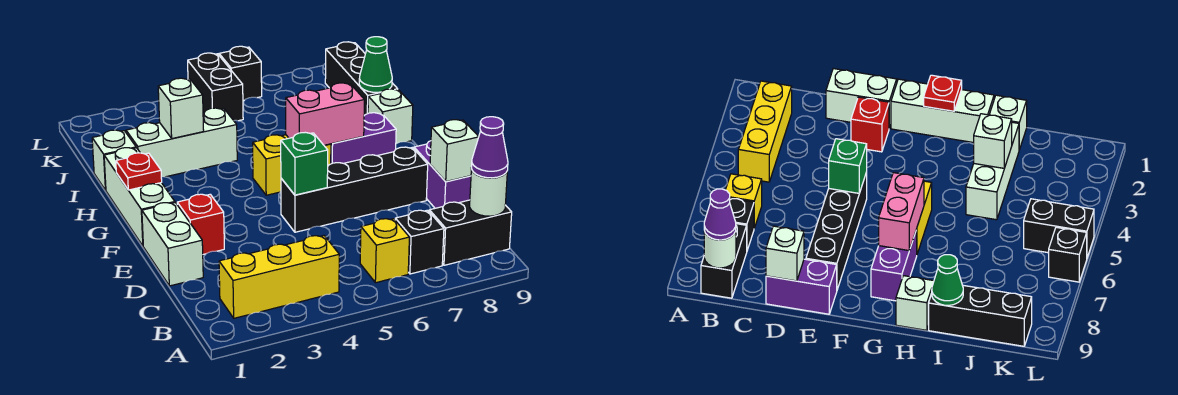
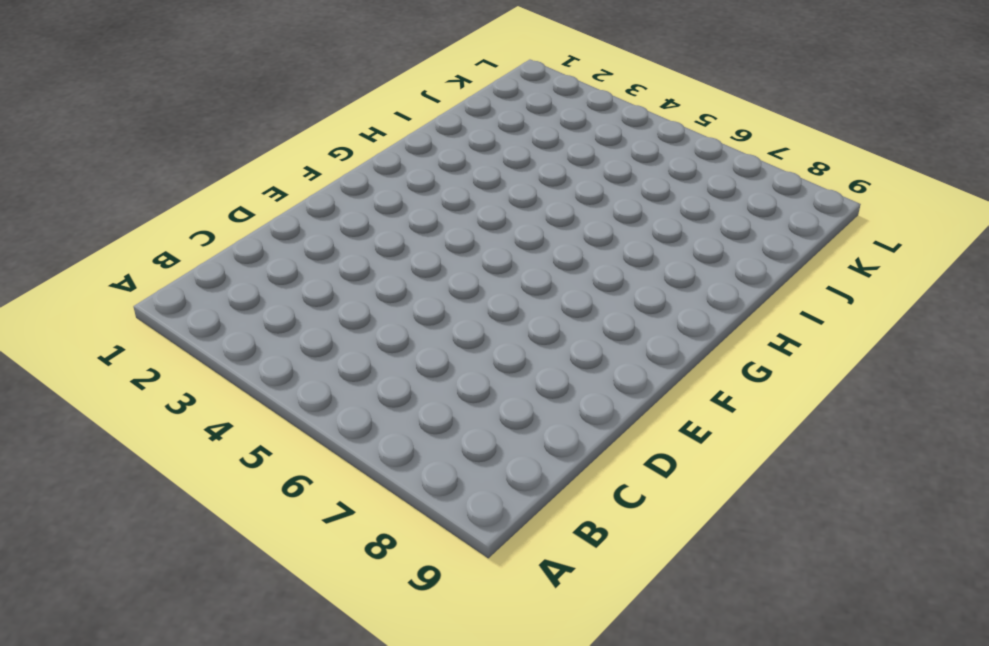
none -> yellow brick B2:B4 level 1
none -> yellow brick B6 level 1
none -> black brick B7 level 1

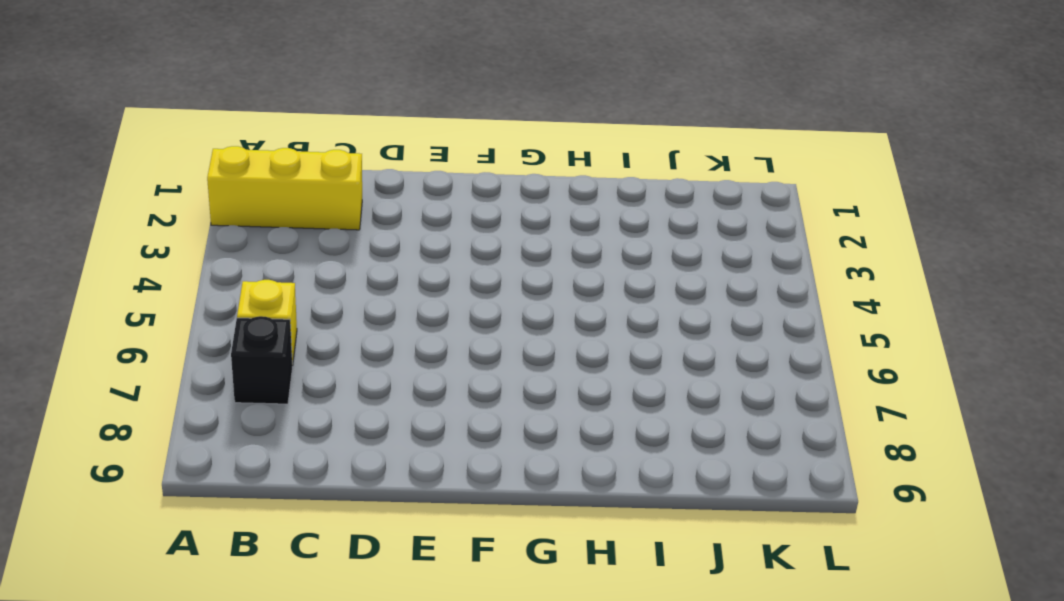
yellow brick A2:C2 level 1 -> yellow brick B2:B4 level 1
none -> black brick B8:B9 level 1
none -> white brick D1:E1 level 1
none -> purple brick D9:E9 level 1

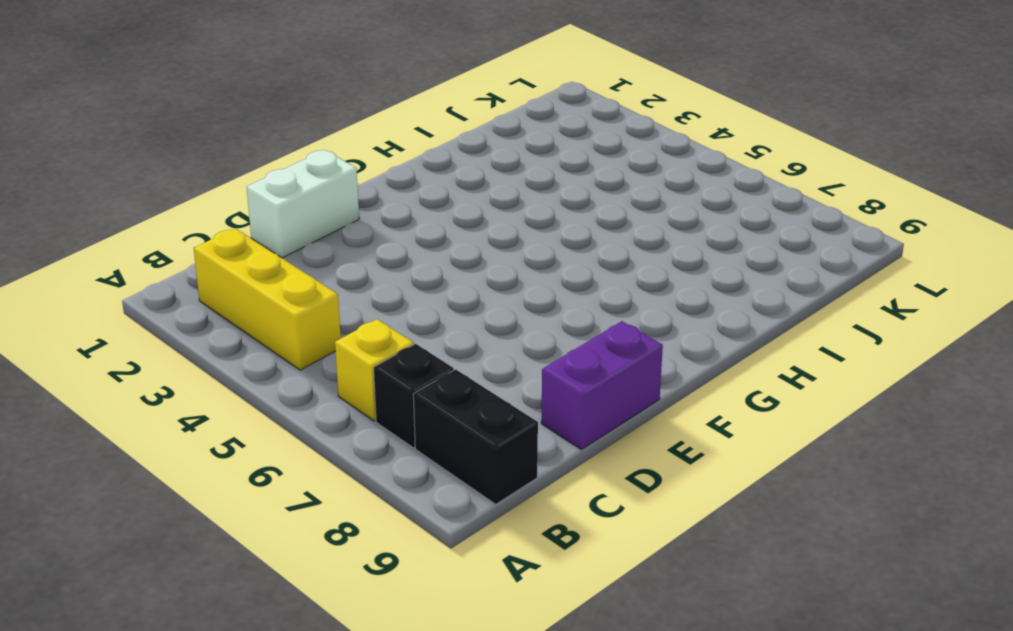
none -> red brick E2 level 1
none -> black brick E5:E8 level 1
none -> white brick F1:H1 level 1

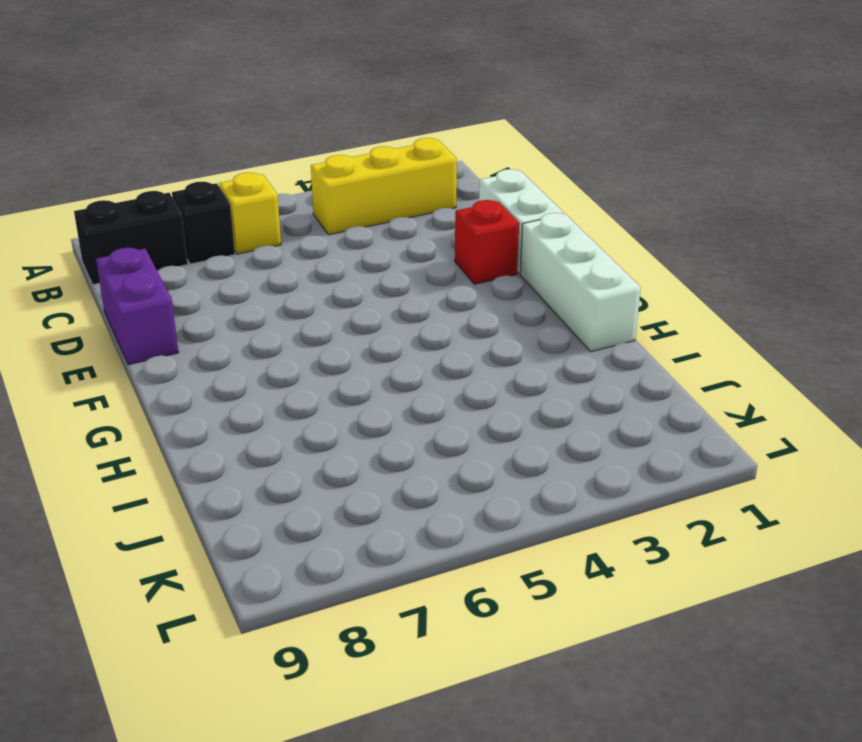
none -> black brick E5:E8 level 1
none -> yellow brick G5:G6 level 1
none -> purple brick G7:G8 level 1

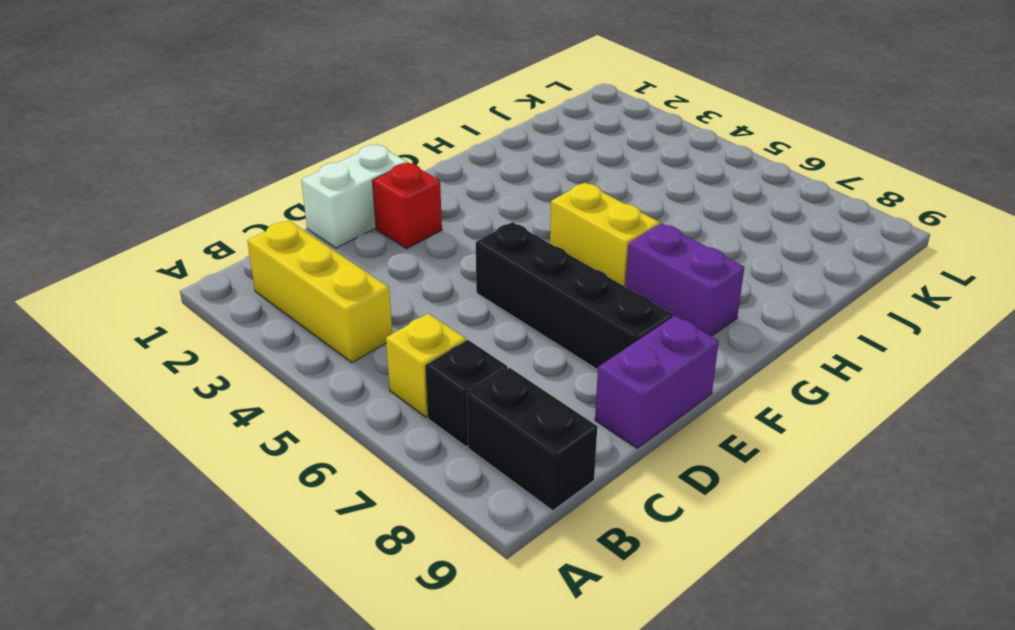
none -> white brick F1:H1 level 1
none -> white brick H9 level 1
none -> white brick I1 level 1

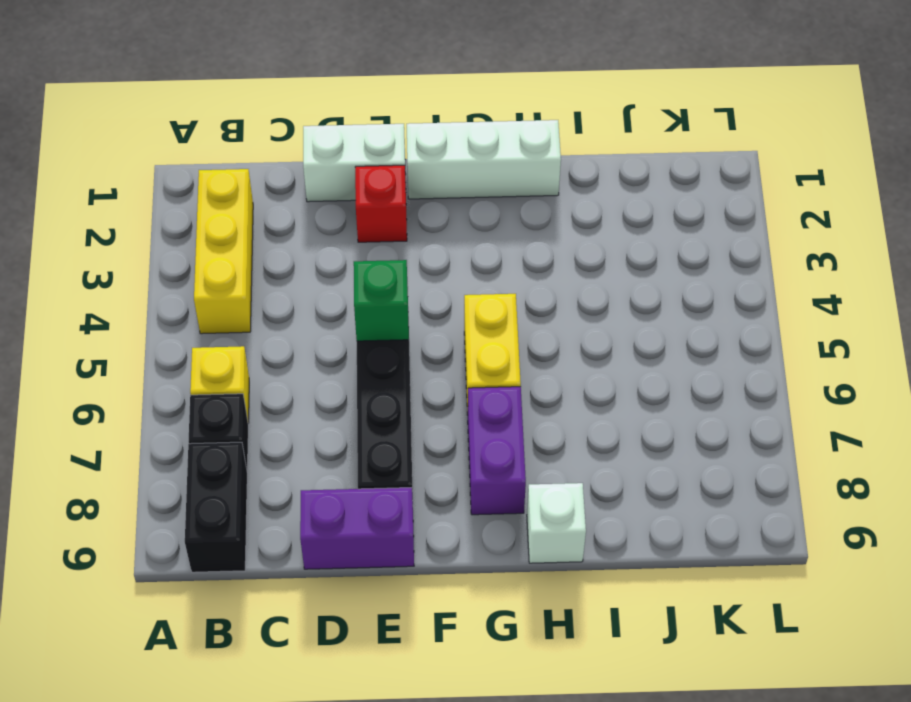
none -> white brick I1 level 1
none -> white brick I2:I4 level 1
none -> black brick I9:K9 level 1

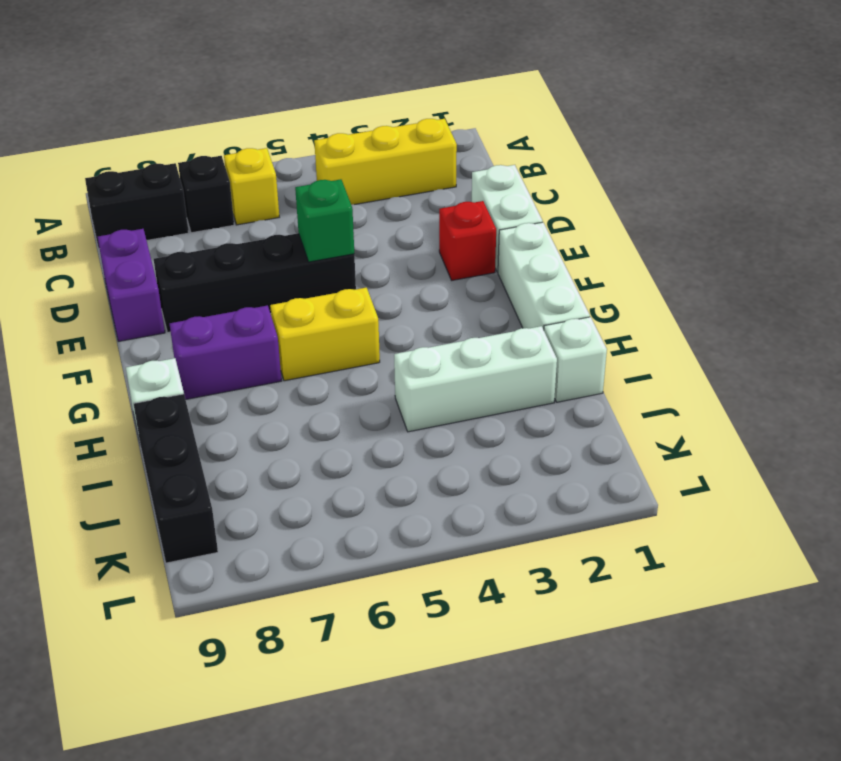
none -> black brick K5:L5 level 1
none -> black brick L6 level 1
none -> white round brick B9 level 2

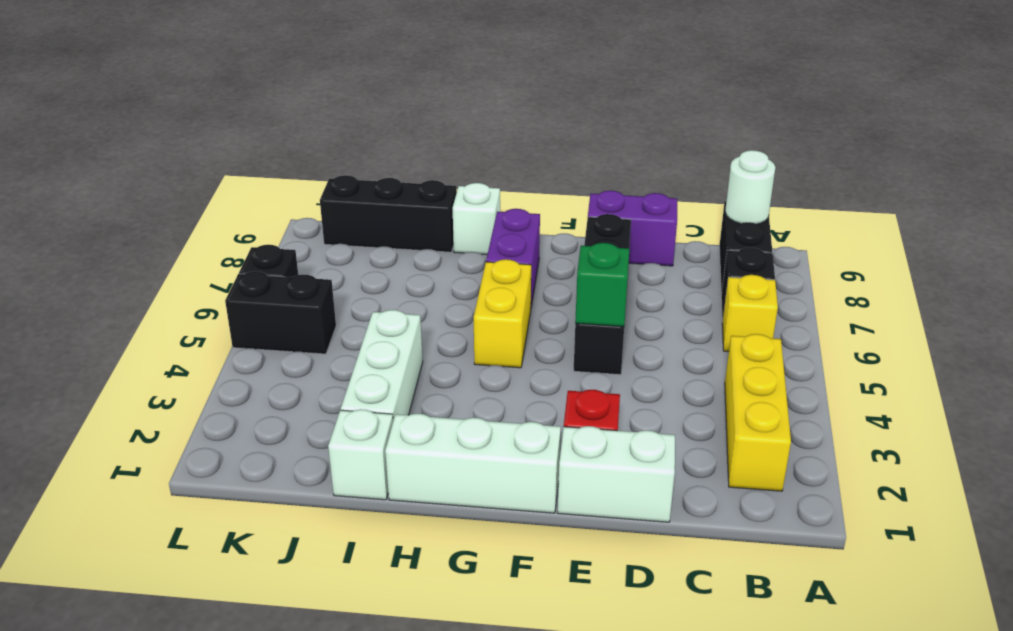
none -> white brick D9 level 2
none -> red plate G1 level 2
none -> pink brick G6:G7 level 2

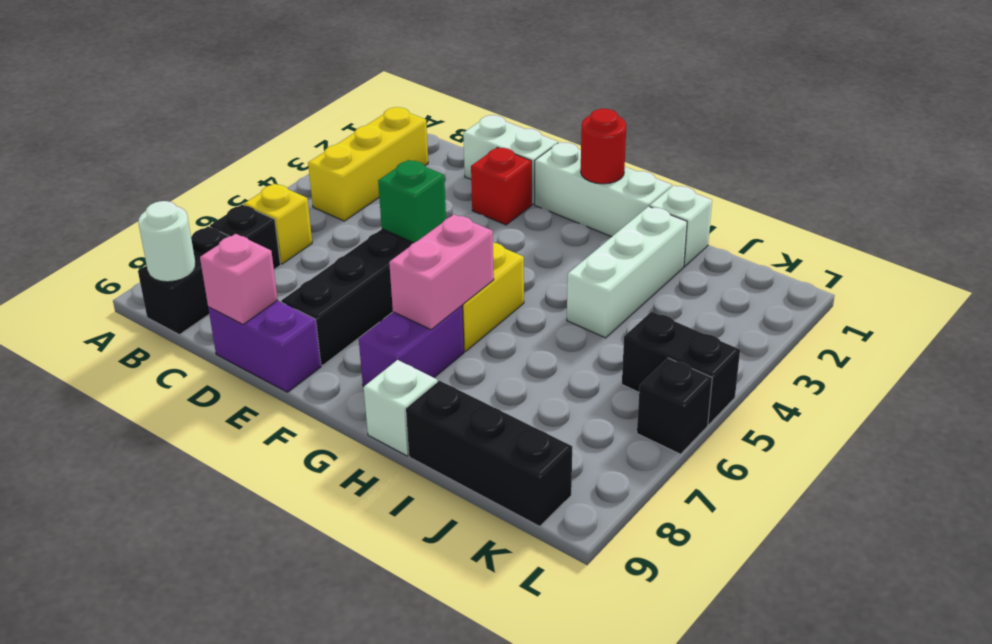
pink brick D9 level 2 -> white brick D9 level 2
red round brick G1 level 2 -> red plate G1 level 2
none -> white brick I3 level 2
none -> green cone I9 level 2
none -> purple cone B9 level 3

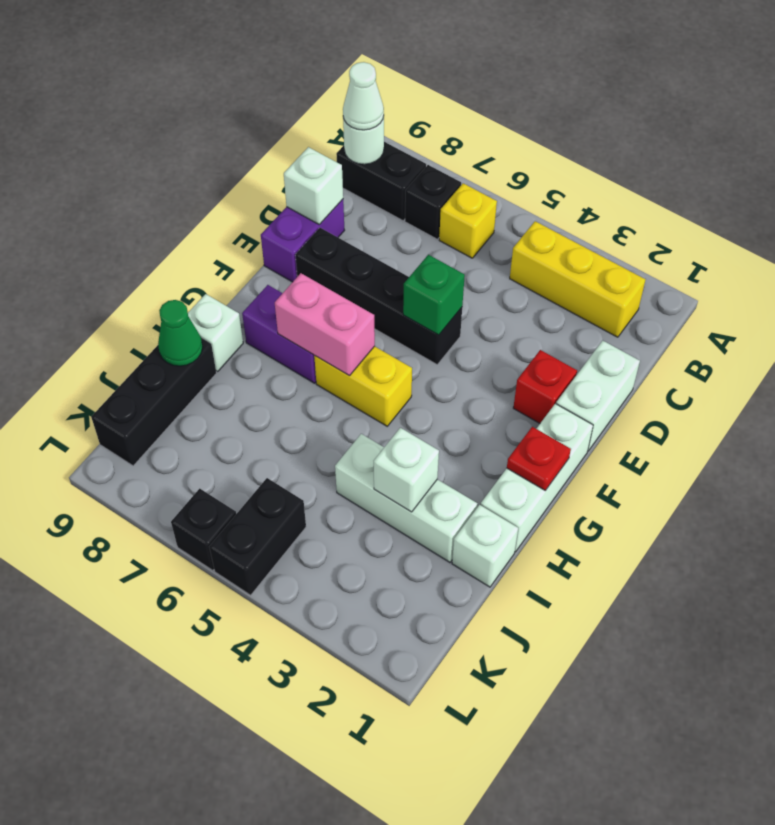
white cone B9 level 3 -> purple cone B9 level 3

